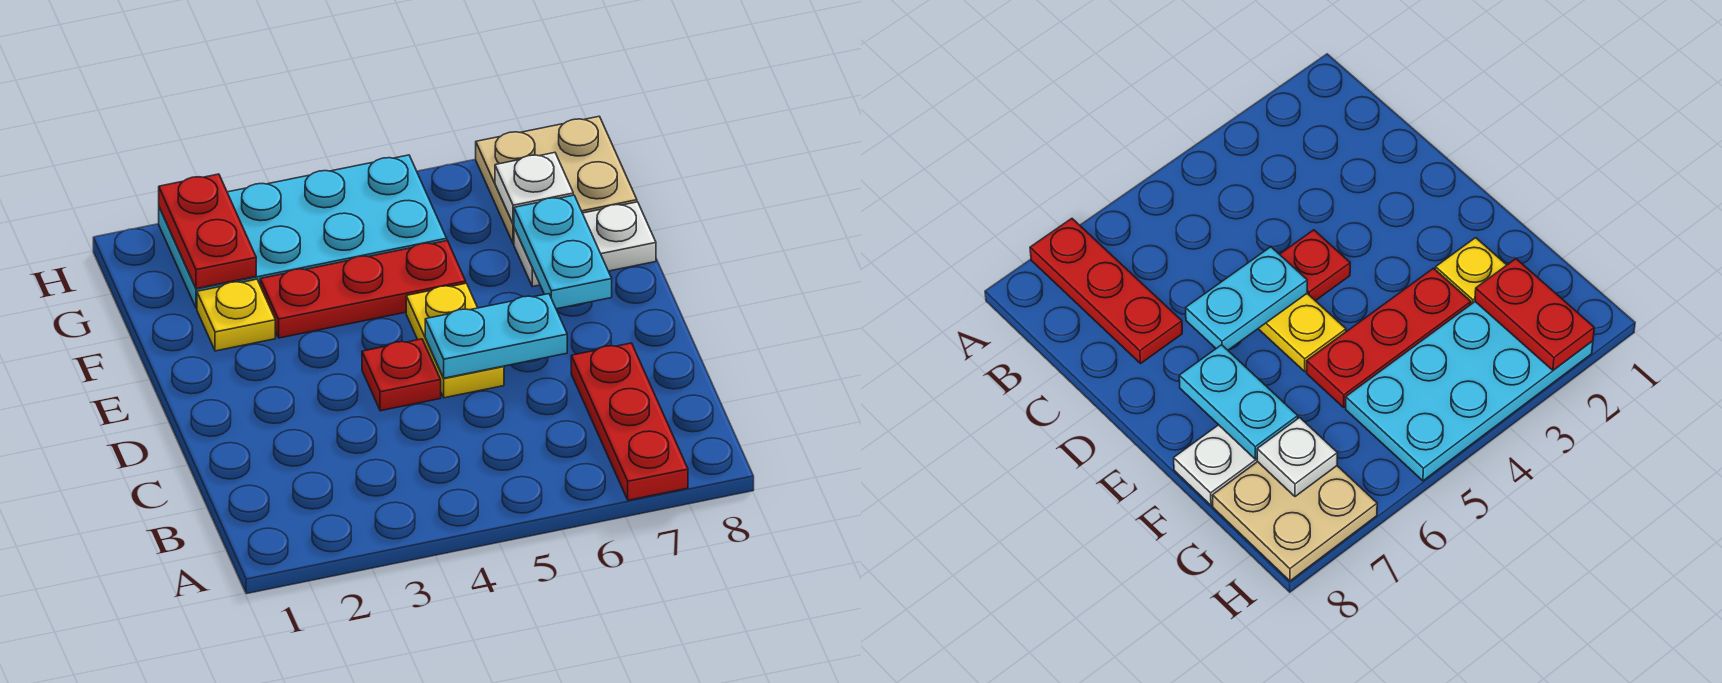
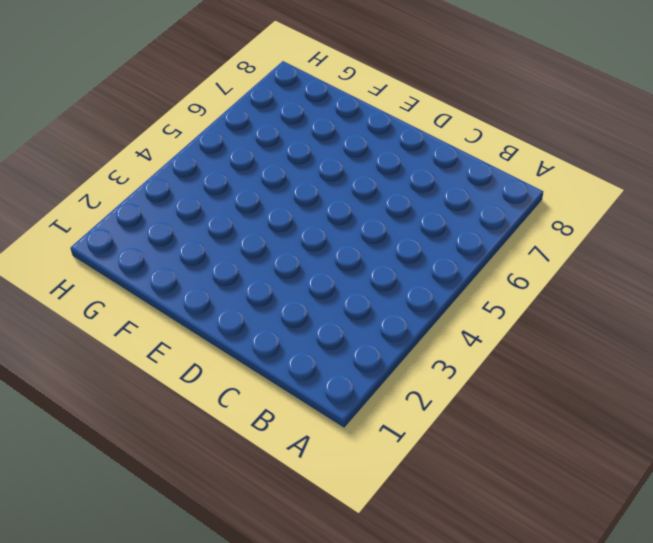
none -> red plate A7:C7 level 1
none -> red plate D4 level 1
none -> yellow plate D5:E5 level 1

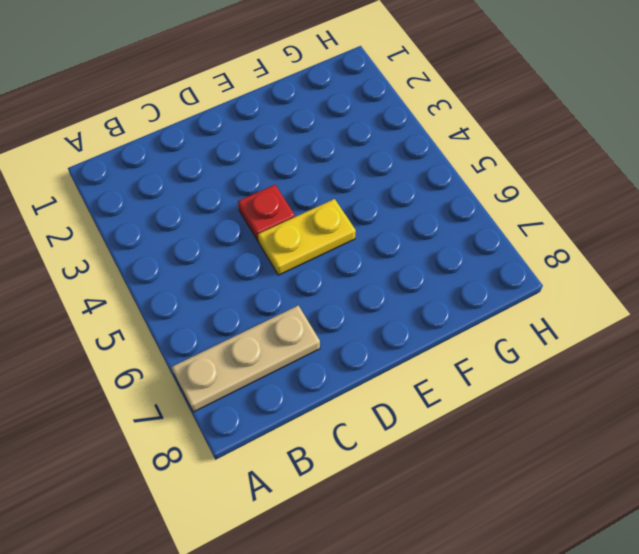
tan plate A7:C7 level 1 -> red plate A7:C7 level 1
none -> yellow plate F2 level 1
none -> red plate F3:F5 level 1
none -> white plate F7:F8 level 1

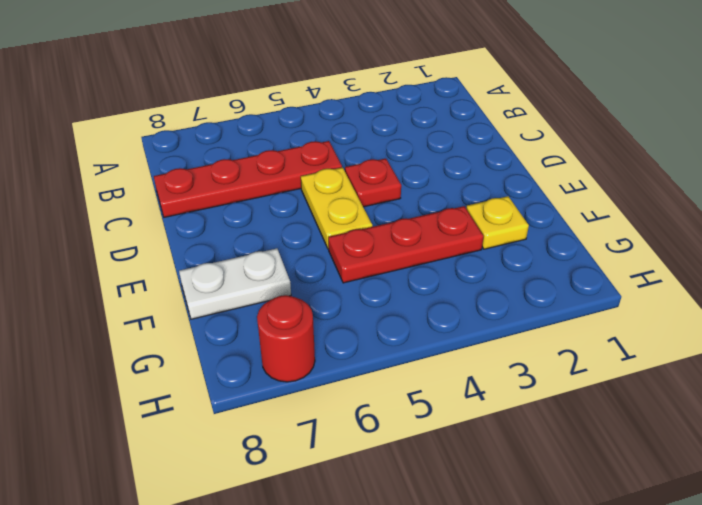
red plate C5:C8 level 1 -> red plate A7:C7 level 1
red round brick H7 level 1 -> tan plate G7:H8 level 1
none -> cyan plate G2:H5 level 1
none -> cyan plate D5:D6 level 2
none -> cyan plate E7:F7 level 2

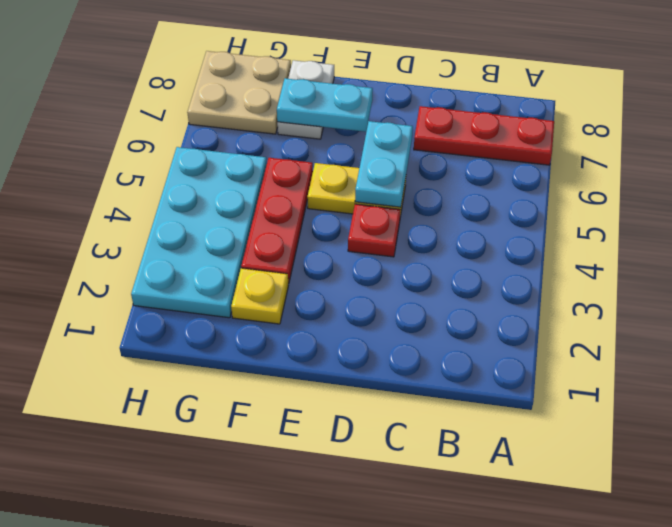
none -> red plate G2:H2 level 2
none -> white plate G7 level 2

